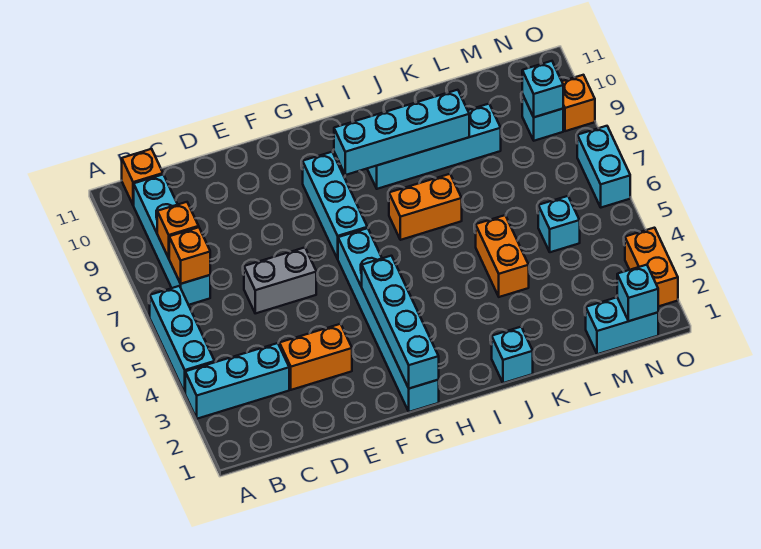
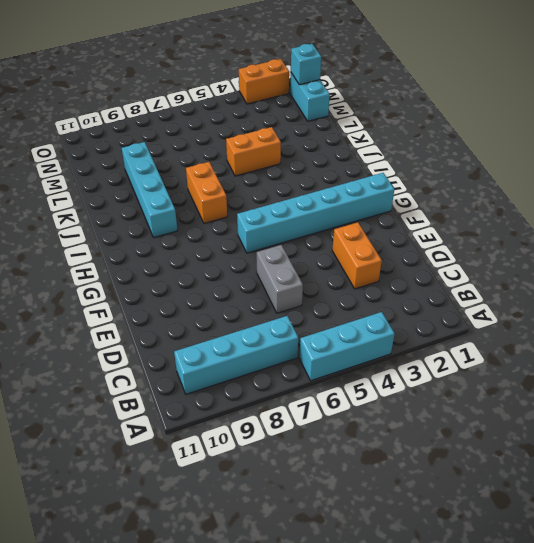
none -> cyan brick A3:C3 level 1
none -> orange brick B11 level 1
none -> cyan brick G7:G9 level 1

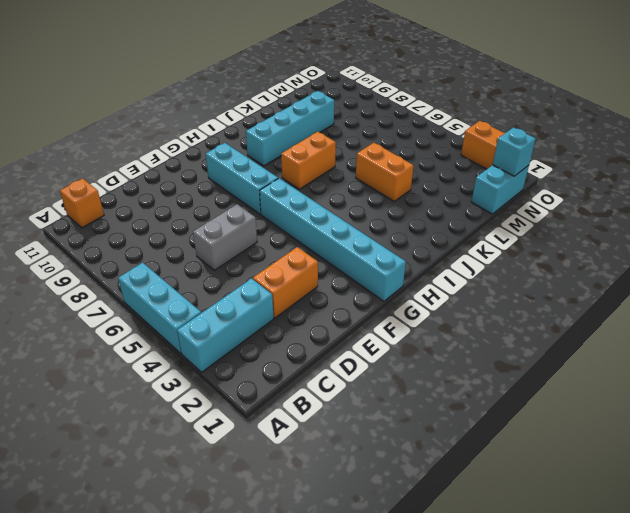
none -> cyan brick B7:B10 level 1
none -> cyan brick J1 level 1
none -> cyan brick M5 level 1

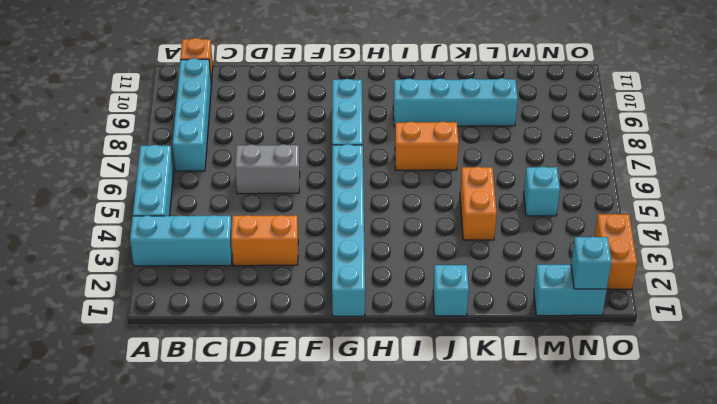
none -> cyan brick N9 level 1
none -> cyan brick O6:O7 level 1
none -> orange brick O9 level 1

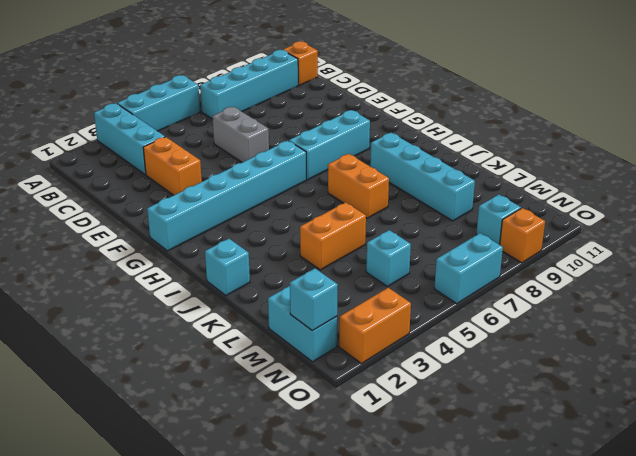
none -> orange brick B7 level 2
none -> orange brick B8 level 2
none -> cyan brick G1:G4 level 2

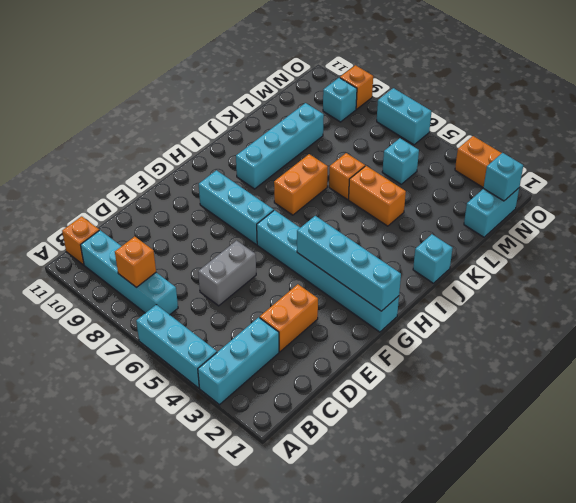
orange brick K6 level 1 -> orange brick B7 level 2
none -> cyan brick H9:K9 level 2
none -> cyan brick N9 level 2

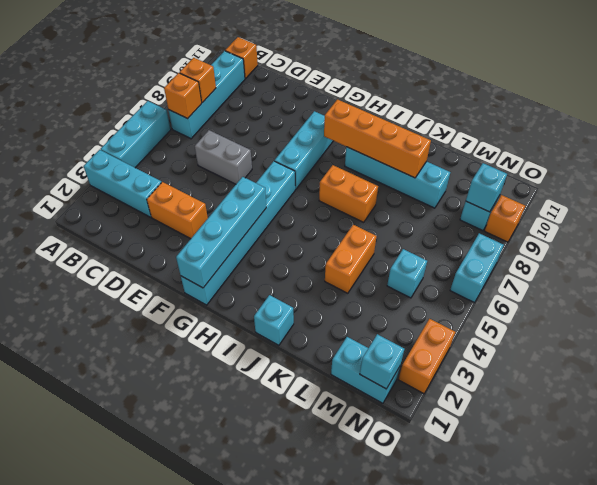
orange brick H9:K9 level 2 -> cyan brick H9:K9 level 2

